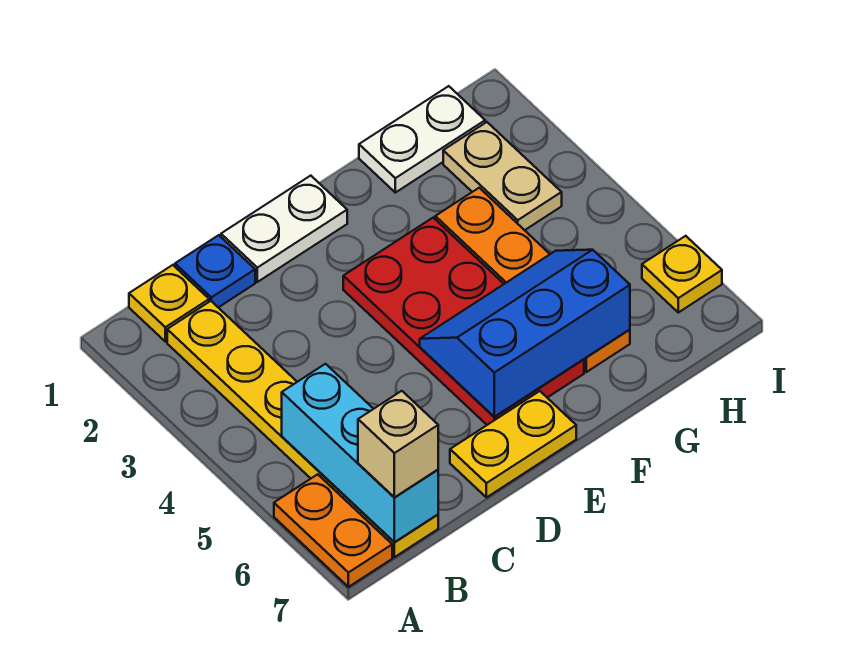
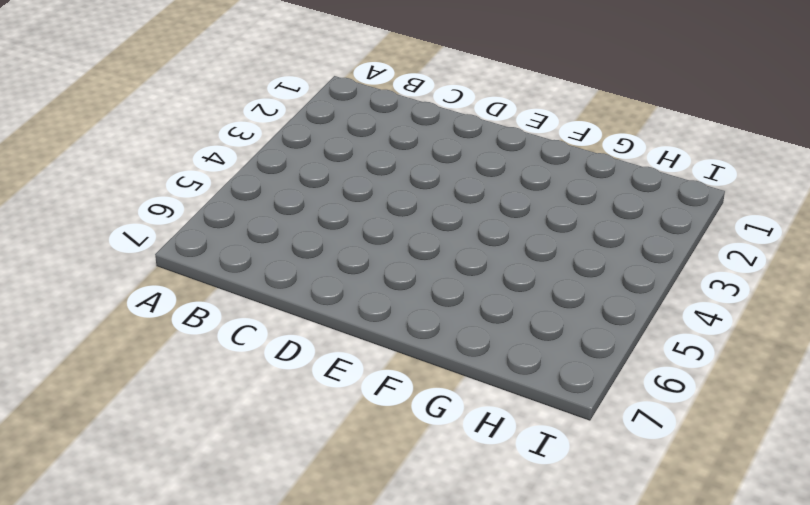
none -> orange plate A6:A7 level 1
none -> yellow plate B1 level 1
none -> yellow plate B2:B7 level 1

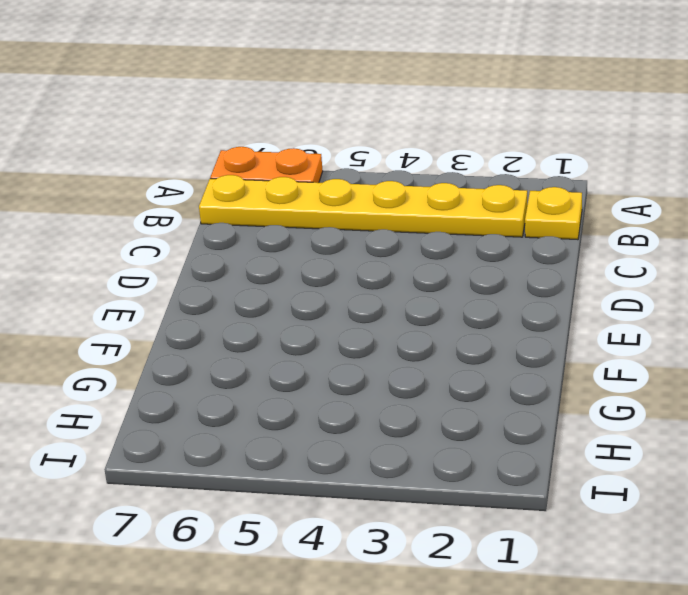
none -> blue plate C1 level 1
none -> white plate D1:E1 level 1
none -> yellow plate D7:E7 level 1

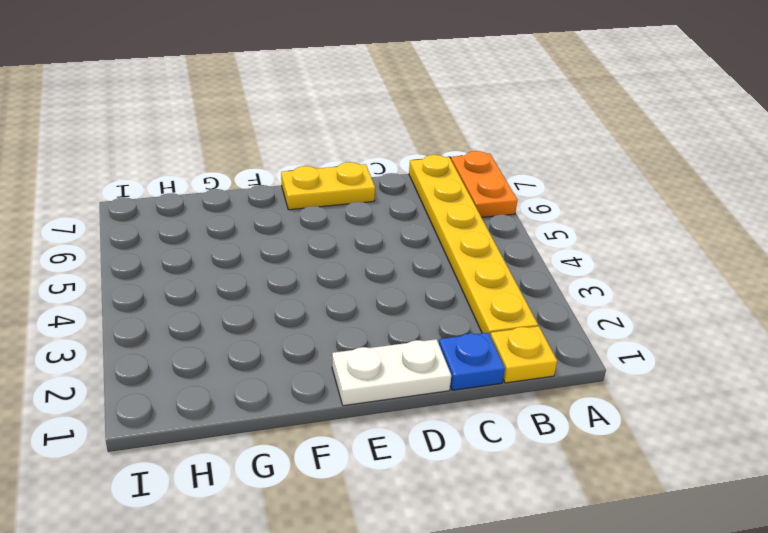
none -> red plate E3:F6 level 1
none -> white plate G1:H1 level 1
none -> orange plate G3:G6 level 1

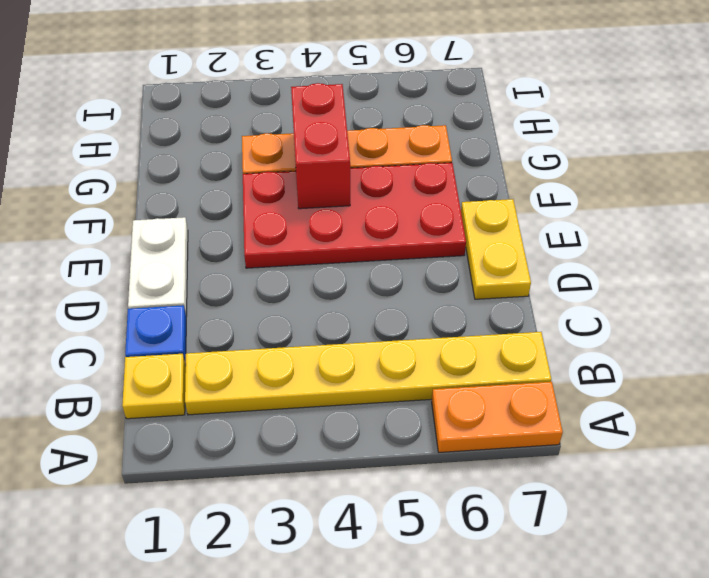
red brick F4:G4 level 2 -> none
none -> white plate G1:H1 level 1
none -> tan plate H2:H3 level 1
none -> yellow plate I6 level 1

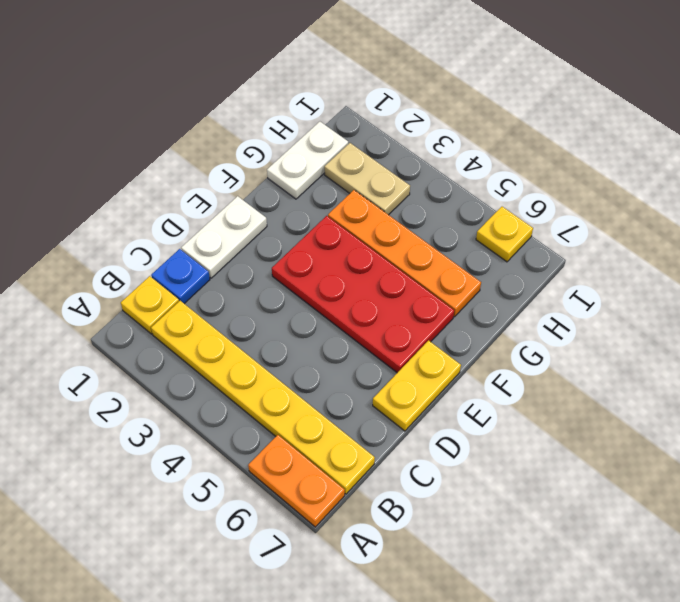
none -> cyan brick B5:B7 level 2
none -> blue slope E5:G6 level 2 top 6
none -> tan brick B7 level 3

